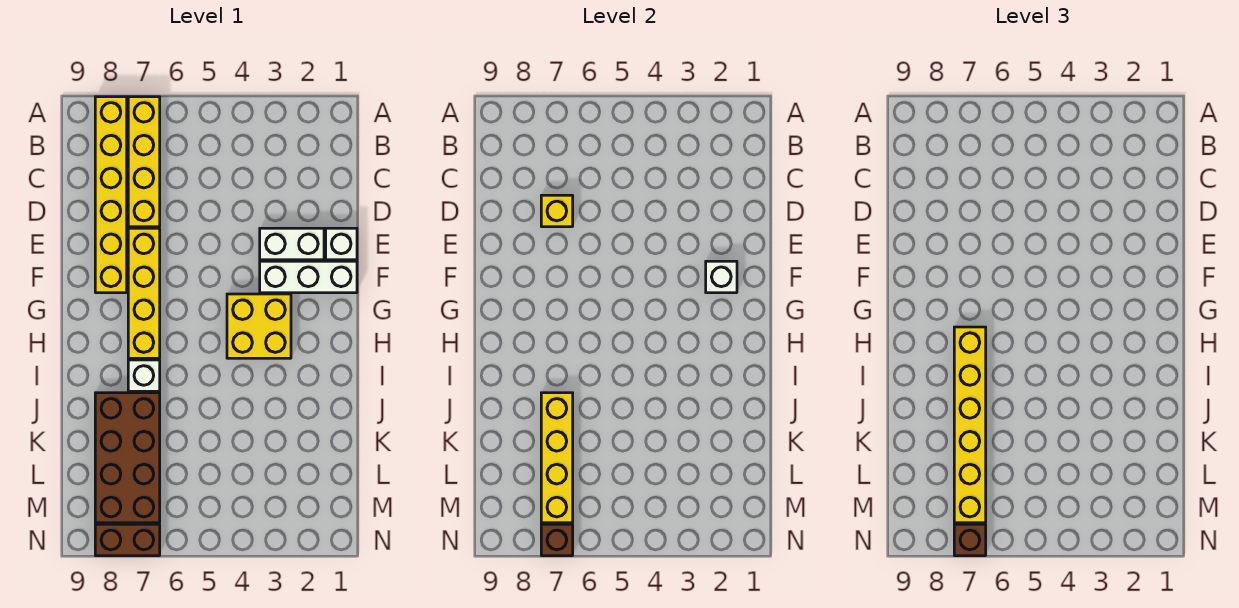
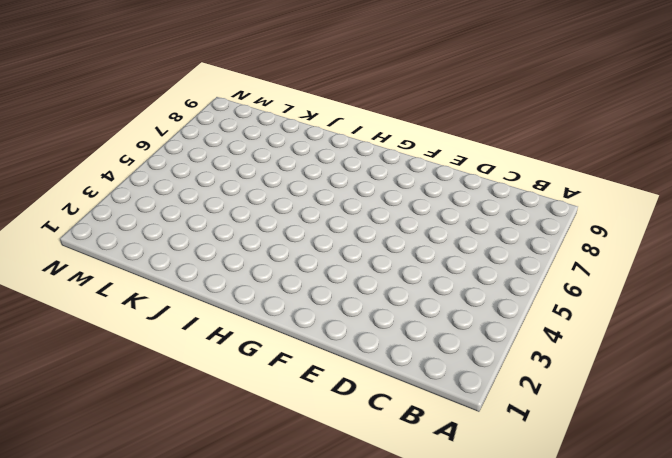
none -> yellow brick A7:D7 level 1
none -> yellow brick A8:F8 level 1
none -> white brick E1 level 1

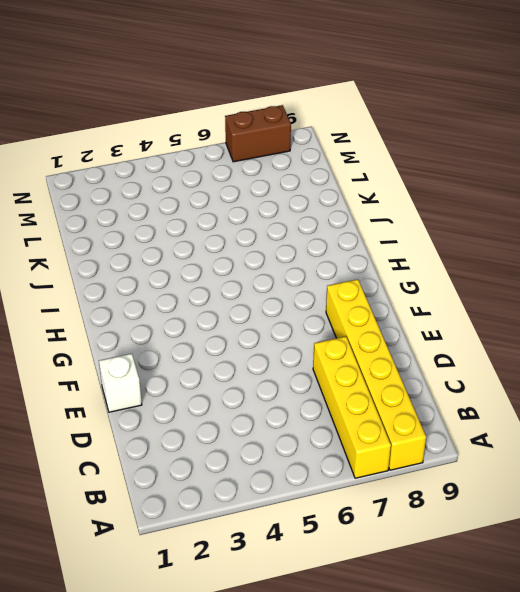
none -> white brick E2:E3 level 1
none -> yellow brick E7:H7 level 1
none -> white brick F1:F3 level 1

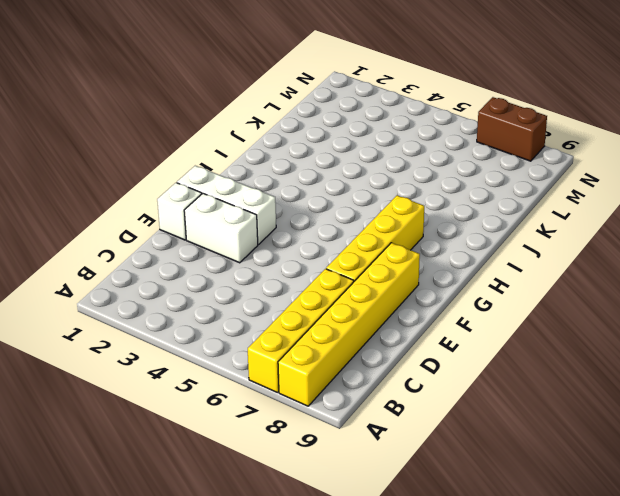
none -> yellow brick G3:H4 level 1
none -> white brick I7 level 1
none -> brown brick J7:M8 level 1

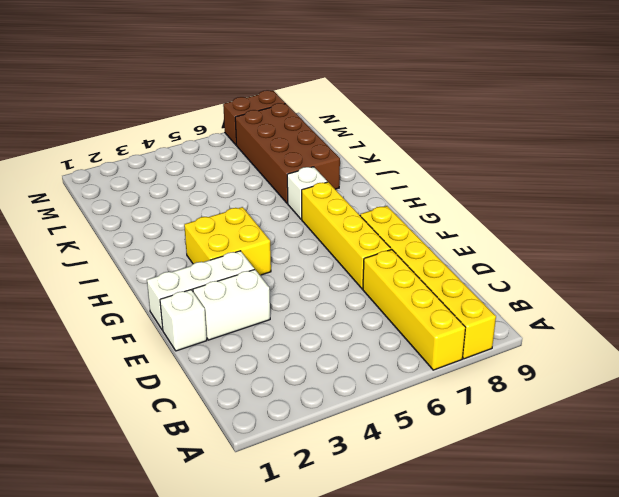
none -> yellow brick D7 level 2
none -> white brick F2 level 2
none -> yellow brick J7:M7 level 2

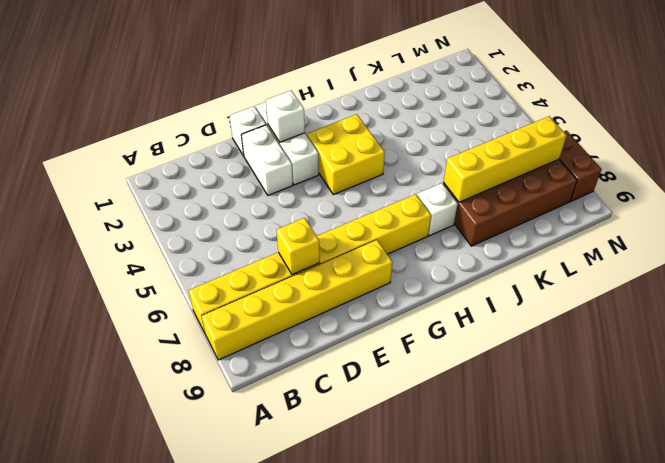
none -> brown brick N7 level 2
none -> yellow brick H7:M7 level 3
none -> brown brick N7 level 3

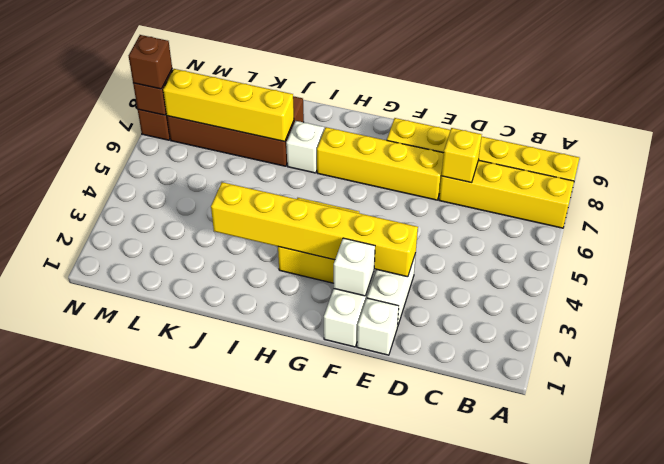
yellow brick E3:J3 level 2 -> yellow brick H7:M7 level 3

